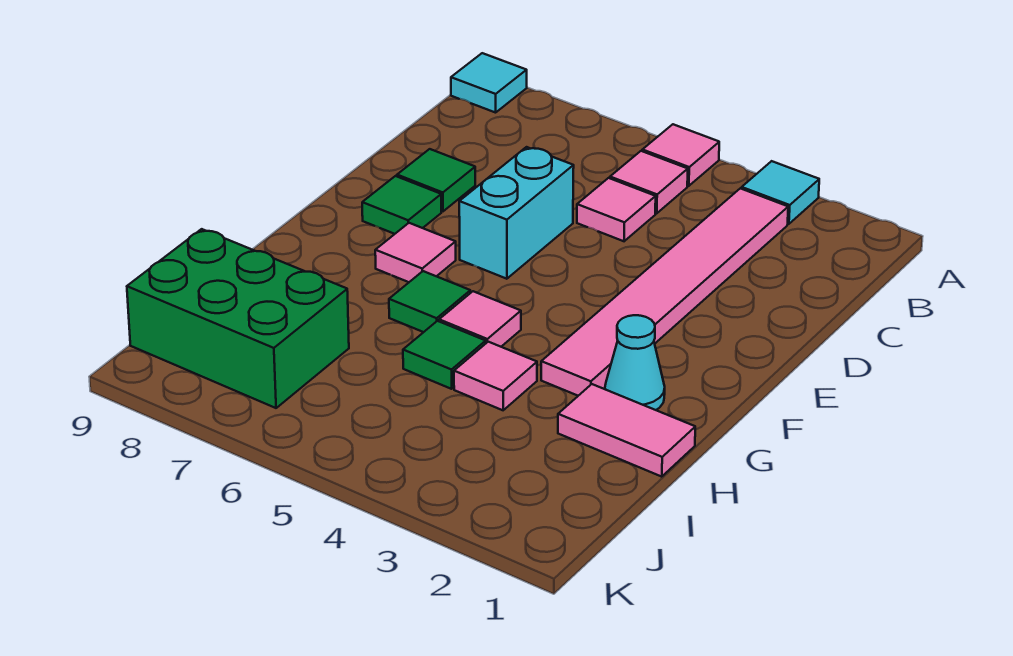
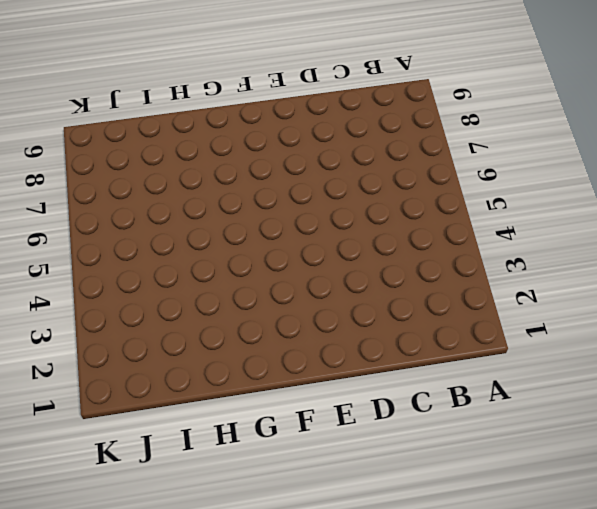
none -> cyan tile A3 level 1
none -> pink tile A5 level 1
none -> cyan tile A9 level 1

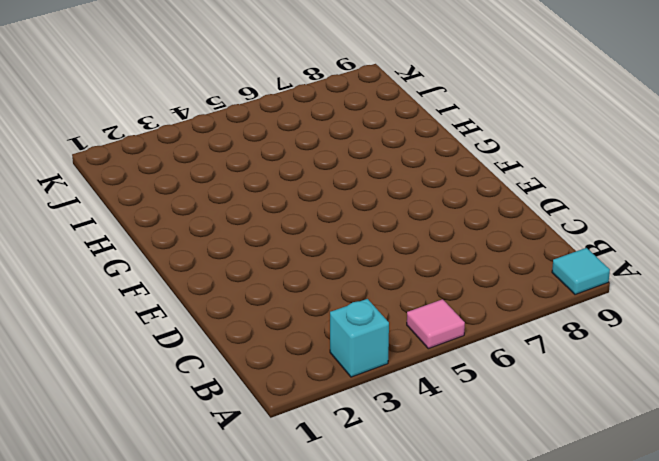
cyan brick A3 level 1 -> cyan tile A3 level 1
none -> pink tile B3:G3 level 1
none -> pink tile B5 level 1
none -> pink tile C5 level 1

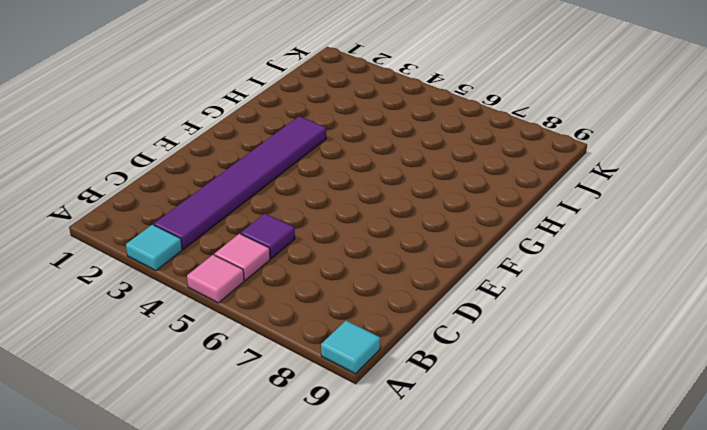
purple tile B3:G3 level 1 -> pink tile B3:G3 level 1
purple tile C5 level 1 -> pink tile C5 level 1
none -> cyan brick D6:E6 level 1
none -> green tile D8 level 1
none -> green tile E8 level 1

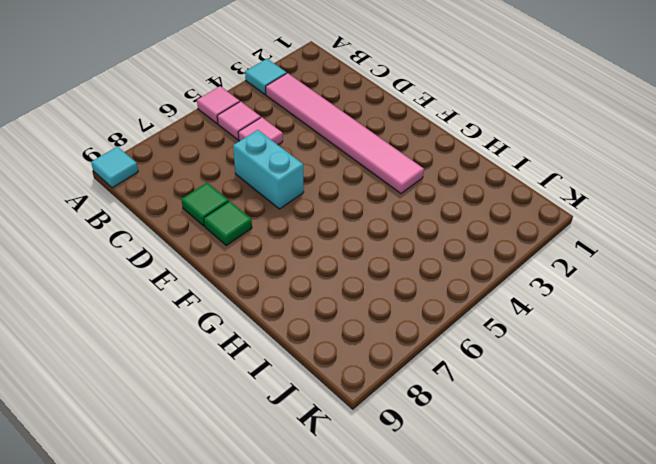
none -> pink tile F7 level 1
none -> cyan cone G2 level 1
none -> pink tile G5 level 1

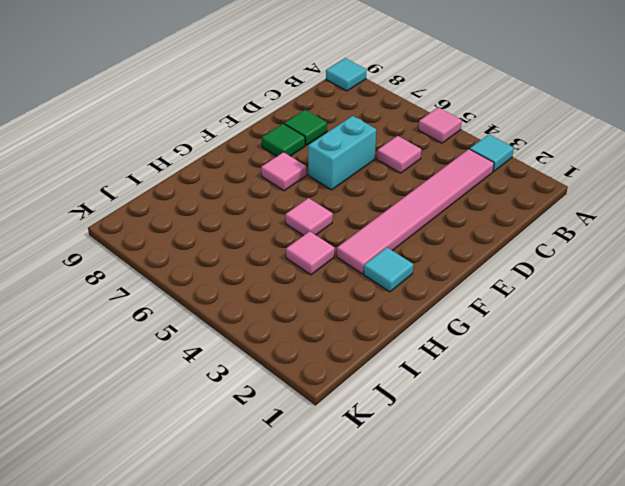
cyan tile G2 level 1 -> cyan cone G2 level 1
none -> pink tile B5 level 1
none -> green tile G6 level 1
none -> pink tile H1:H2 level 1

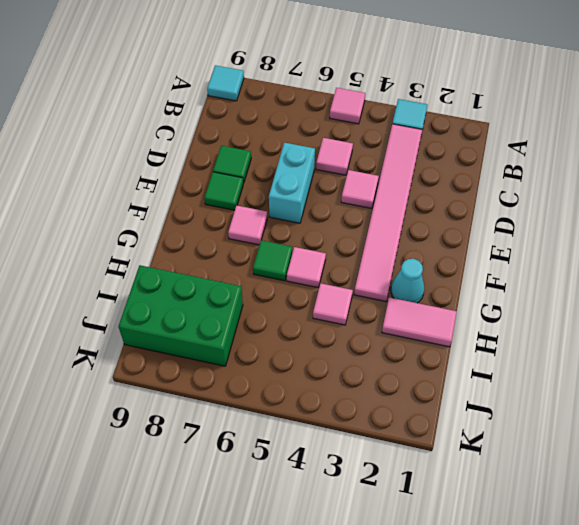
pink tile D4 level 1 -> pink tile B5 level 1
none -> green tile H5 level 1

